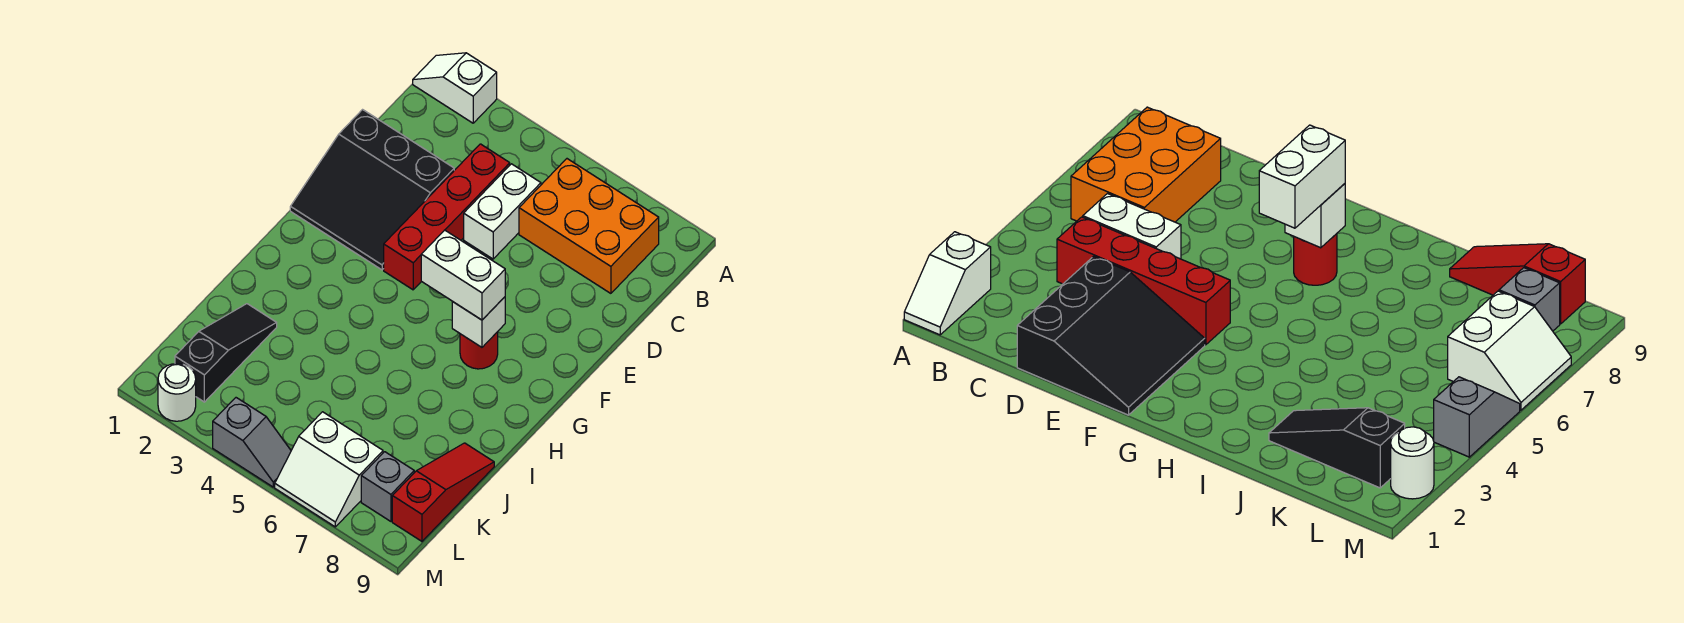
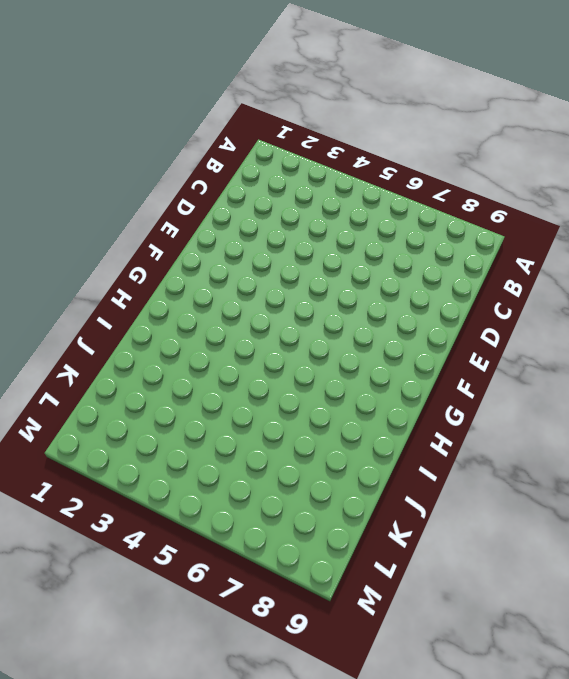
none -> white slope A1:A2 level 1 top 2
none -> orange brick B6:C8 level 1
none -> red brick C4:F4 level 1

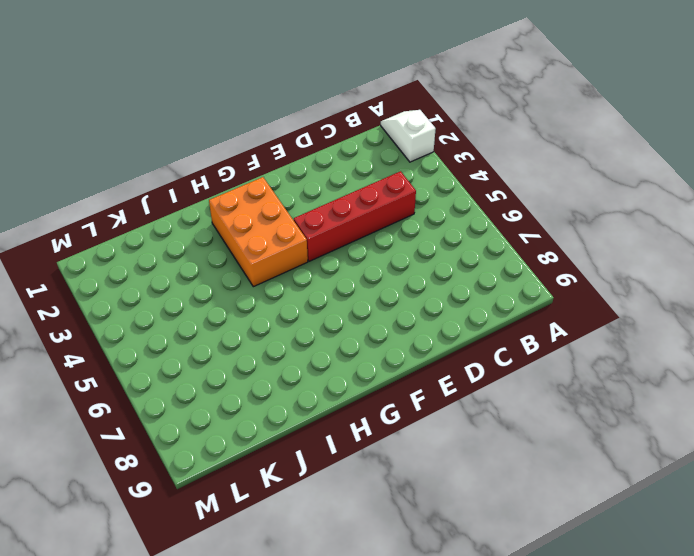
orange brick G2:H4 level 1 -> orange brick B6:C8 level 1
none -> white brick C5:D5 level 1
none -> black slope D1:F3 level 1 top D
none -> red round brick G7 level 1

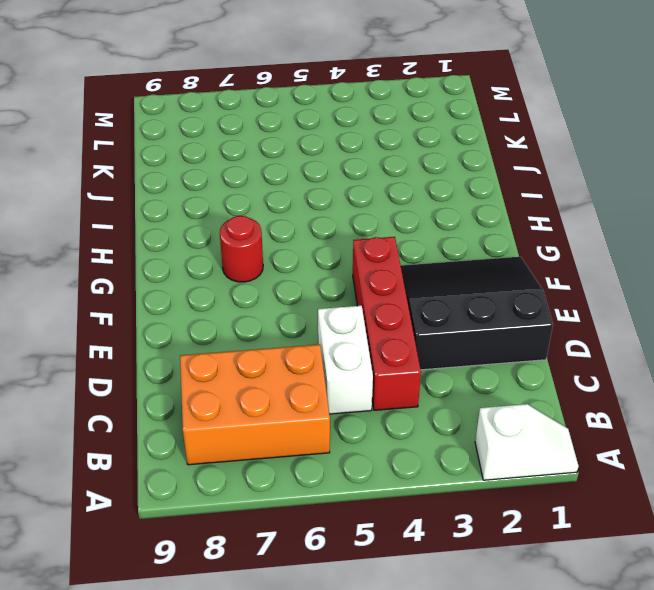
none -> black slope J2:L2 level 1 top L
none -> red slope J9:L9 level 1 top L
none -> white slope L6:M7 level 1 top L

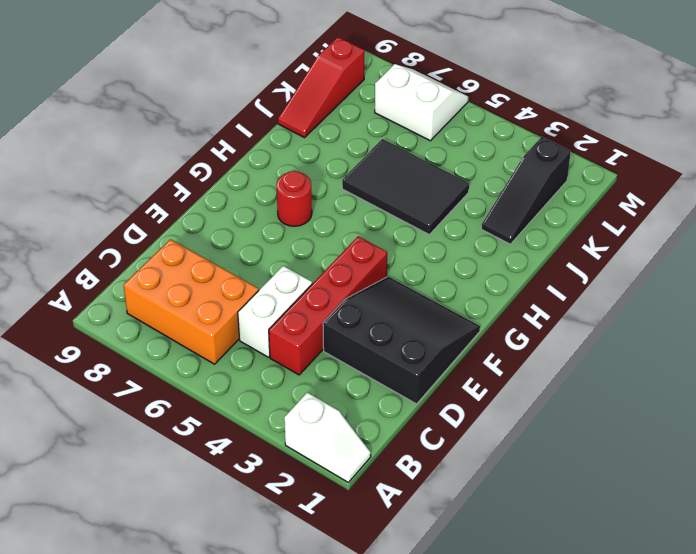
black tile I4:J6 level 1 -> none
none -> grey brick L8 level 1
none -> white round brick M2 level 1
none -> grey slope M4:M5 level 1 top 4

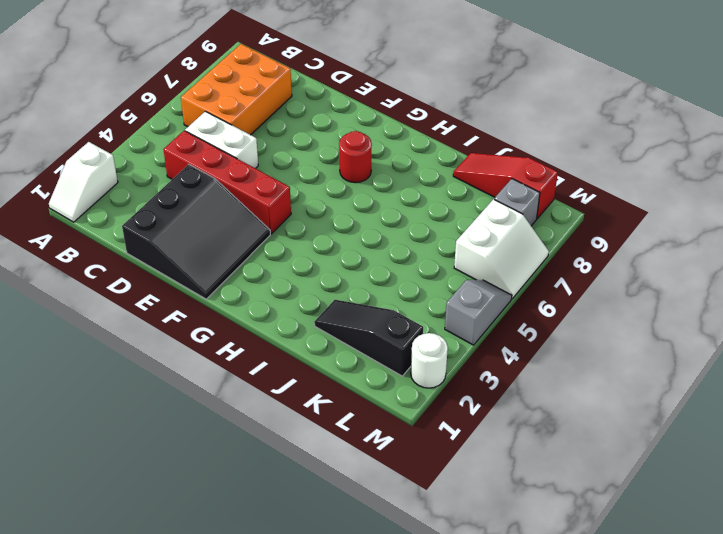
none -> white brick G7 level 2
none -> white brick G6:G7 level 3

